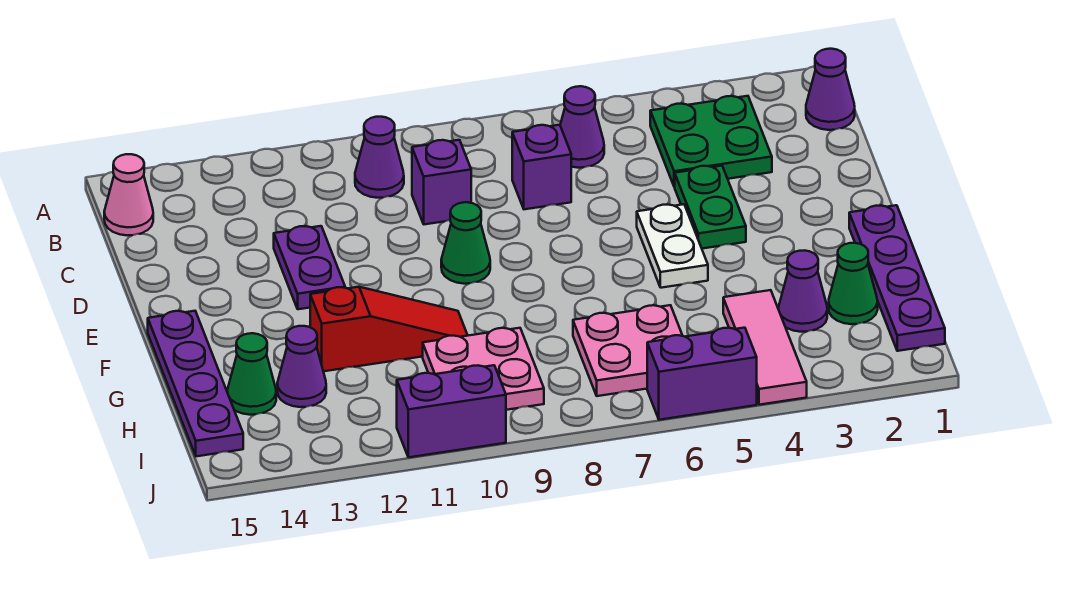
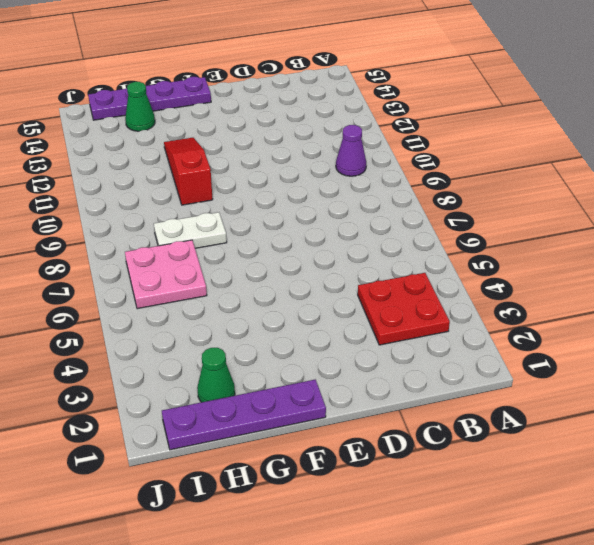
red plate B3:C4 level 1 -> green plate B3:C4 level 1
white plate G8:H8 level 1 -> white plate E5:F5 level 1
red slope G10:G12 level 1 top 10 -> red slope G10:G12 level 1 top 12
none -> purple cone B1 level 1
none -> purple cone B6 level 1
none -> pink cone B15 level 1

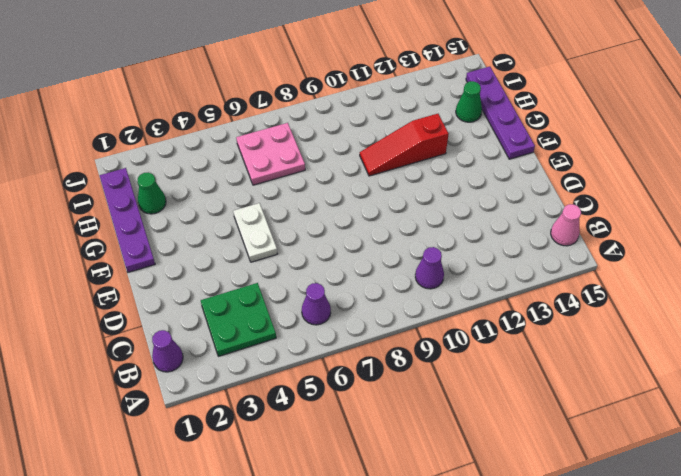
none -> purple brick C7 level 1
none -> purple brick C9 level 1
none -> green plate D4:E4 level 1

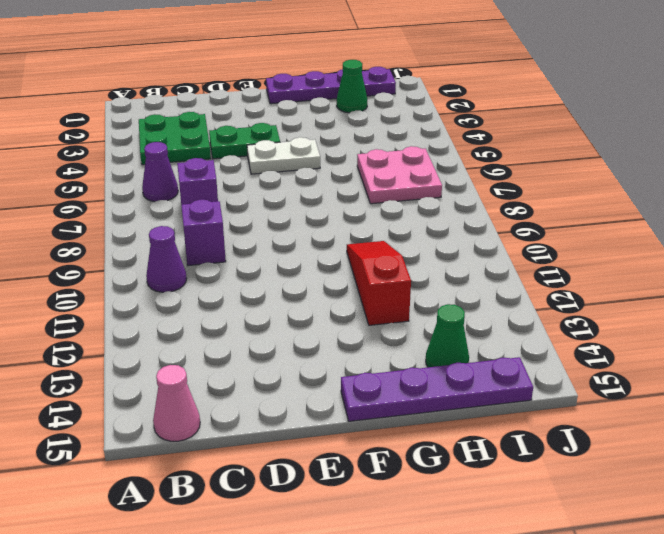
none -> purple cone B1 level 1
none -> purple plate D12:E12 level 1
none -> green cone E9 level 1

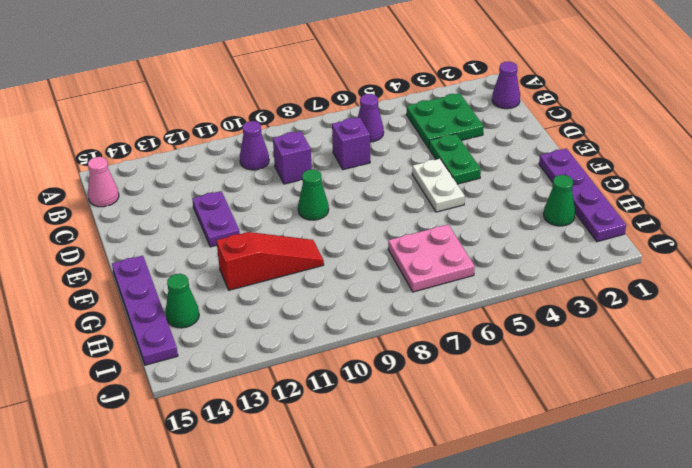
none -> purple cone H3 level 1
none -> pink tile H4:J4 level 1
none -> pink plate H9:I10 level 1

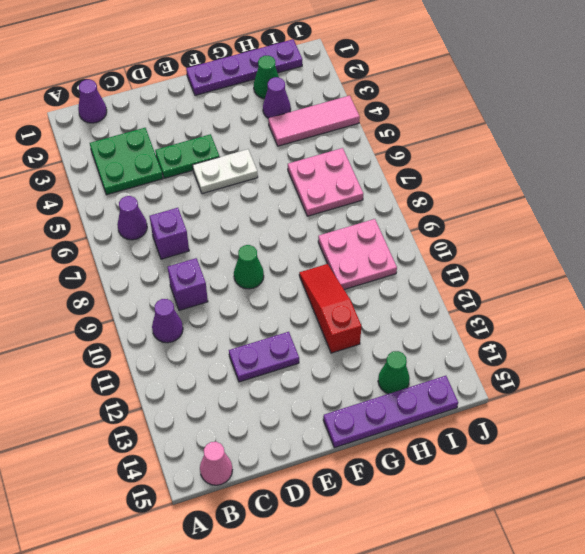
none -> purple cone H13 level 1
none -> purple brick J5:J6 level 1
none -> purple brick J10:J11 level 1

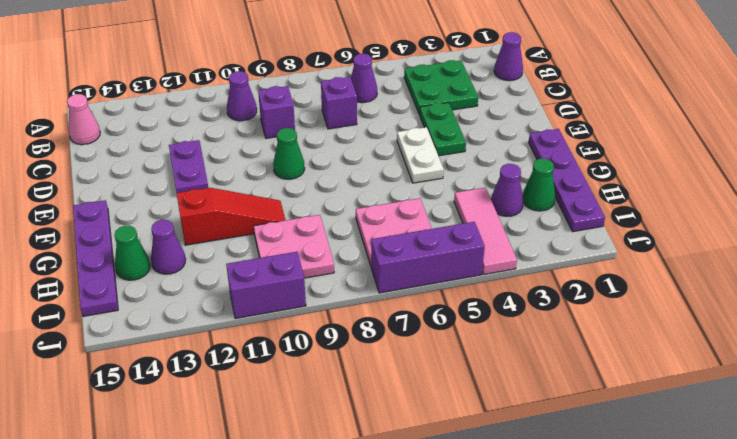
purple brick J5:J7 level 1 -> purple brick J5:J6 level 1

